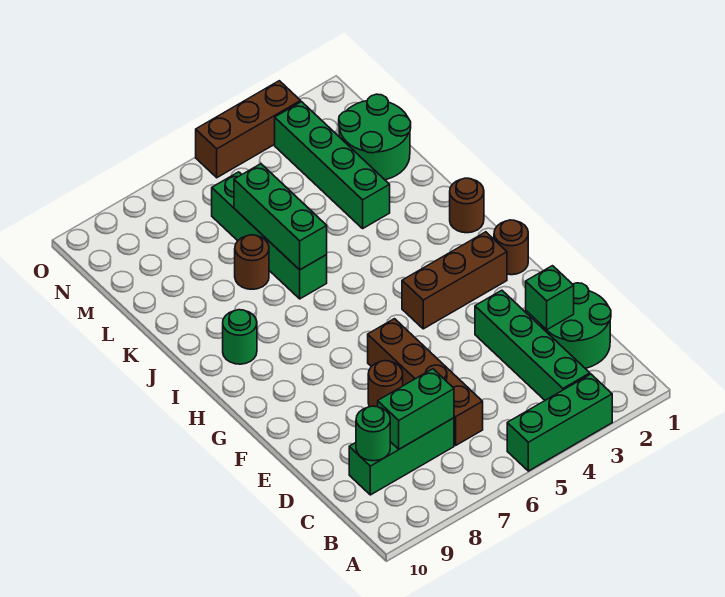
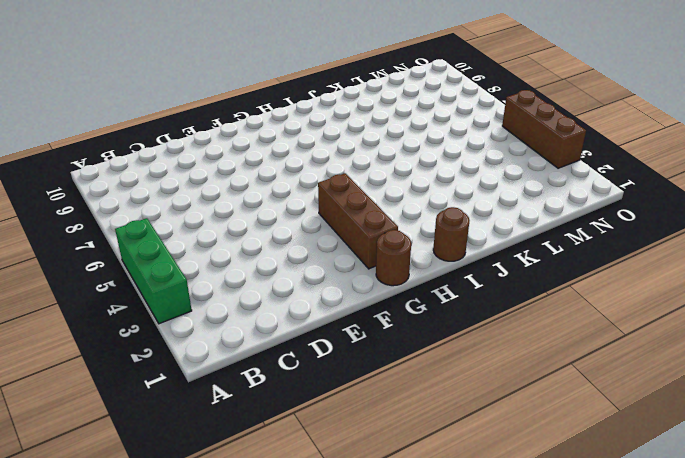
none -> green brick B3:E3 level 1
none -> green round brick C1:D2 level 1
none -> brown brick C6:F6 level 1

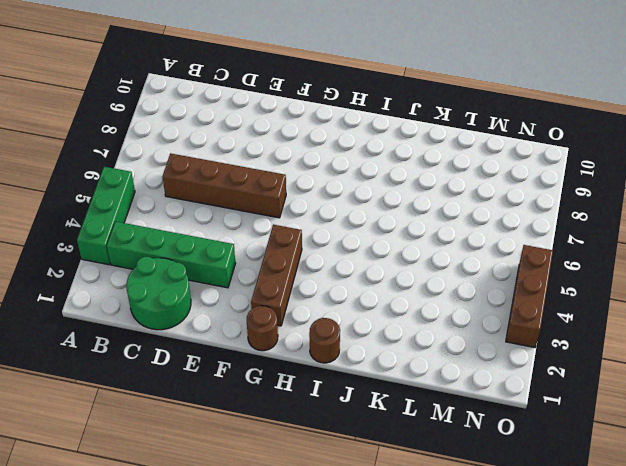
none -> green brick C7:C9 level 1
none -> brown round brick E7 level 1
none -> green round brick I9 level 1

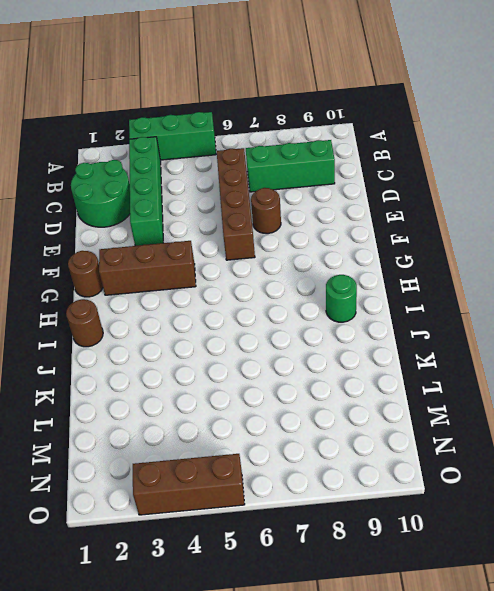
none -> green brick J6:M6 level 1
none -> green brick K3:N3 level 1
none -> brown round brick K7 level 1

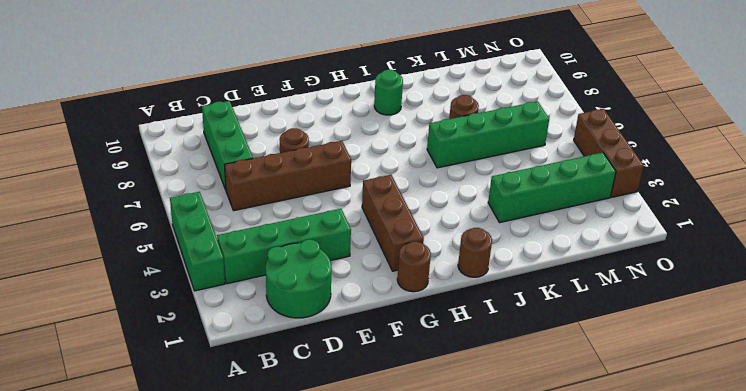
none -> green round brick L1:M2 level 1
none -> green brick C7:C8 level 2
none -> green round brick C9 level 2

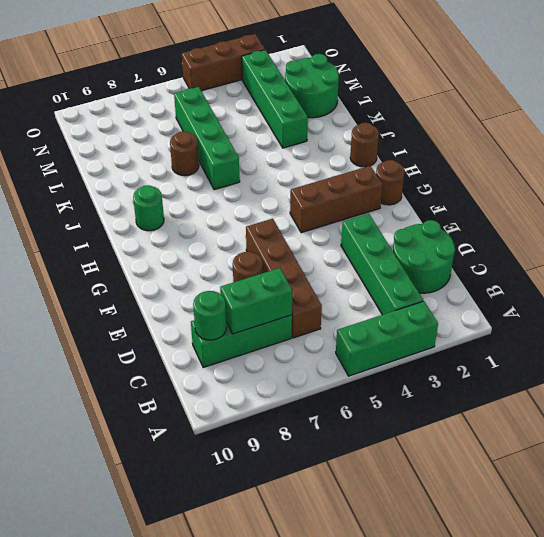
none -> green brick D2 level 2
none -> green brick J6:L6 level 2

